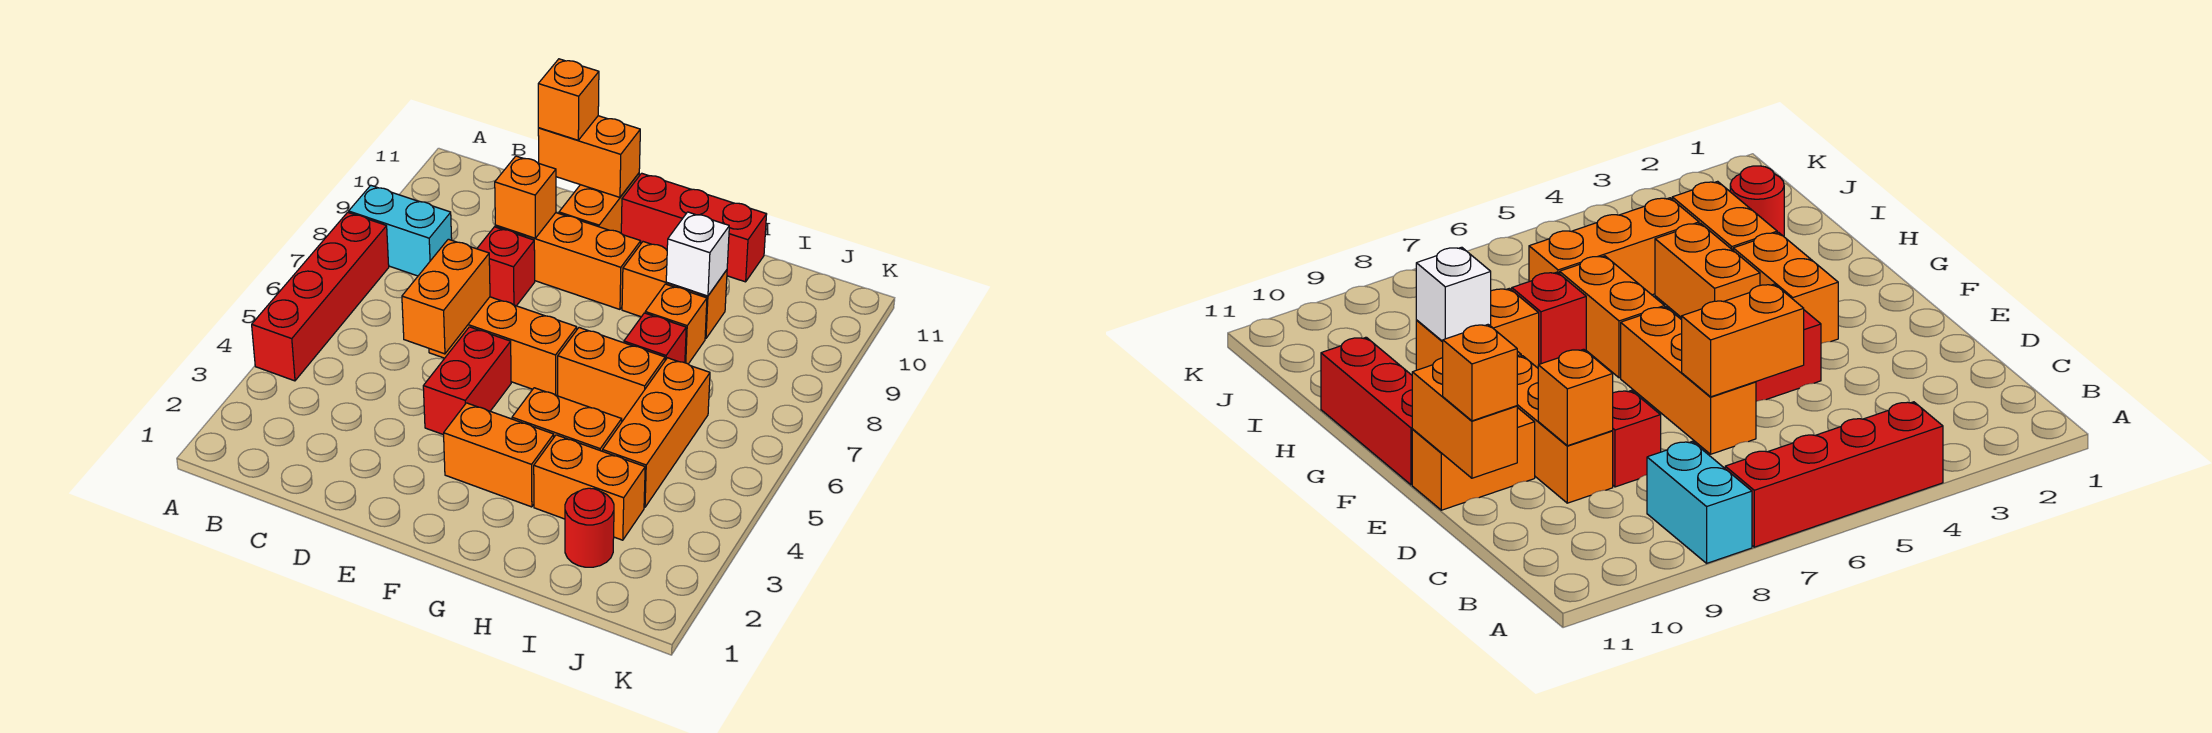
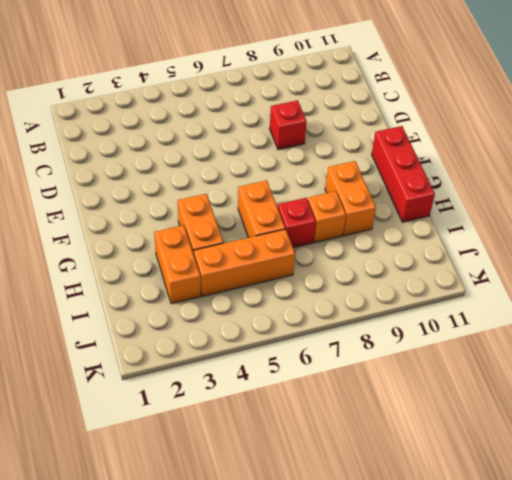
none -> red brick A4:A7 level 1
none -> cyan brick A8:B8 level 1
none -> orange brick D6:F6 level 1

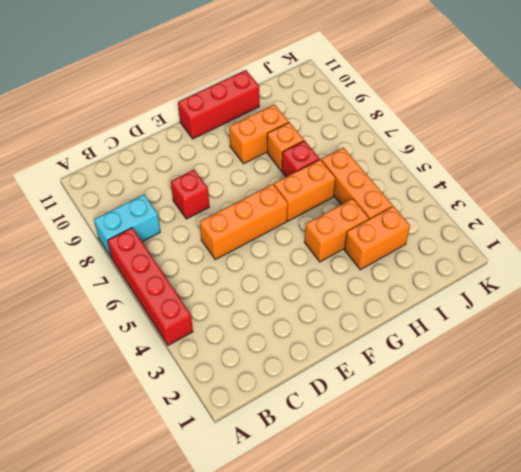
none -> orange brick D9:F9 level 1
none -> red brick E4:E5 level 1
none -> orange brick E10:E11 level 1

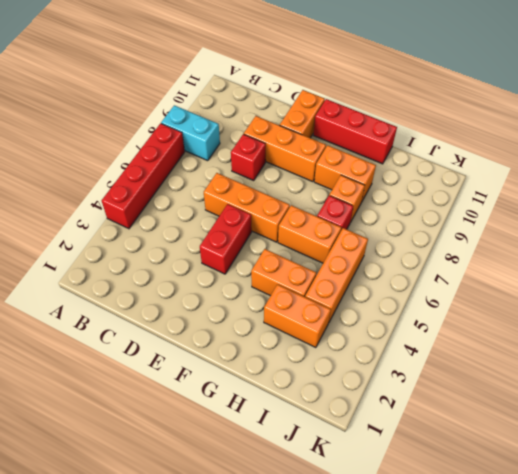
none -> orange brick F3:G3 level 1
none -> red round brick I2 level 1
none -> orange brick D5:D6 level 2

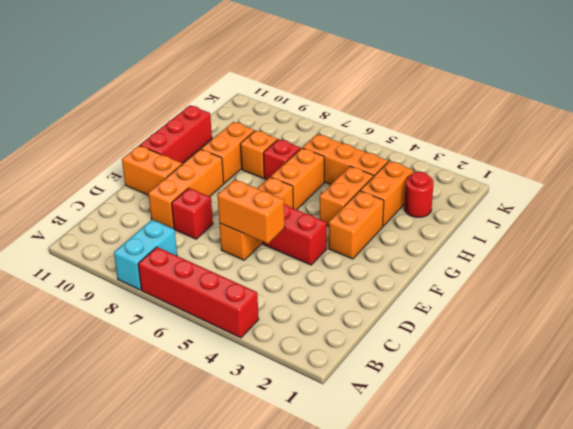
none -> orange brick D9 level 2
none -> orange brick D11:E11 level 2
none -> white brick H9 level 2

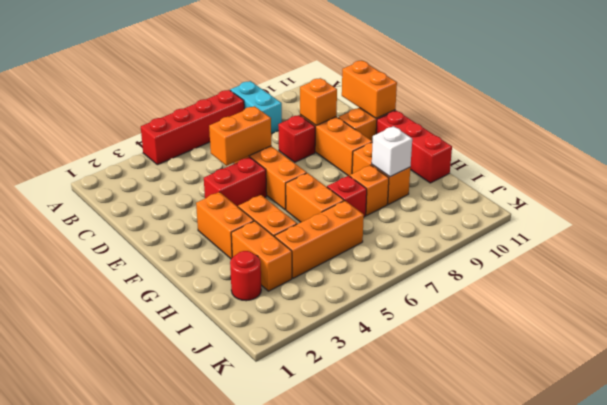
none -> orange brick D11 level 3

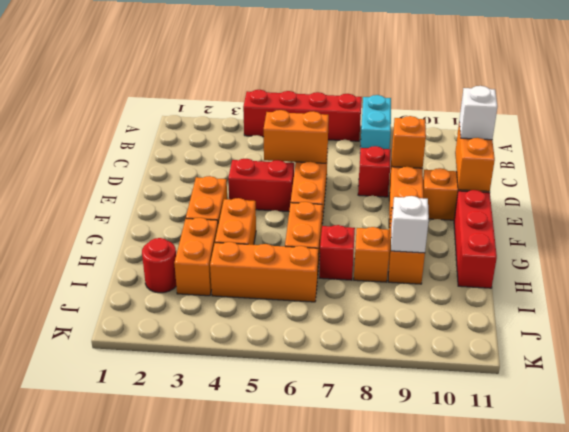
white brick D11 level 3 -> orange brick D11 level 3

